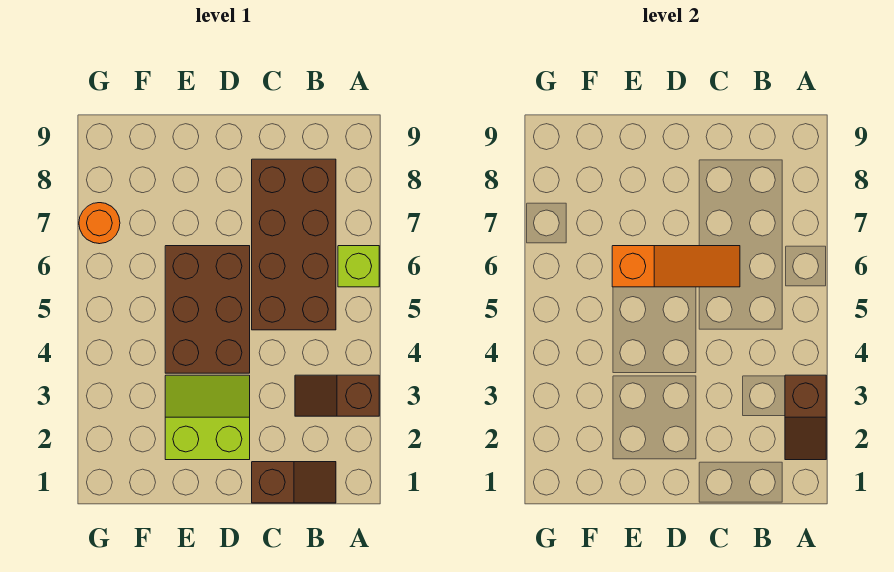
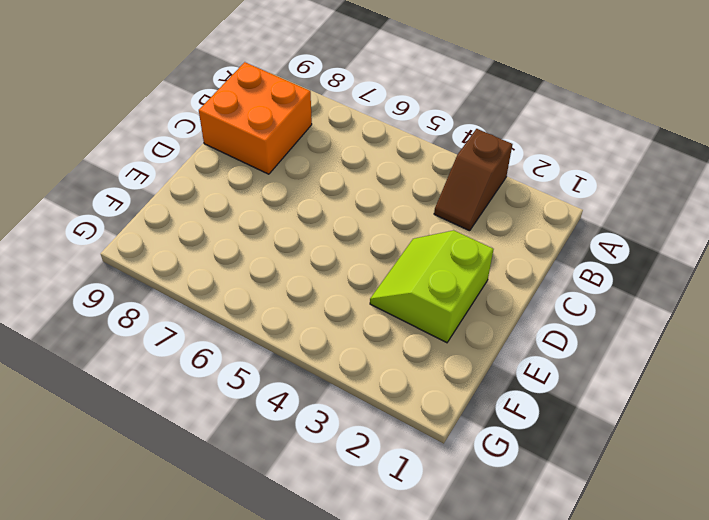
orange brick B8:C9 level 1 -> brown brick B5:C8 level 1
none -> lime brick A6 level 1
none -> brown slope B1:C1 level 1 top C

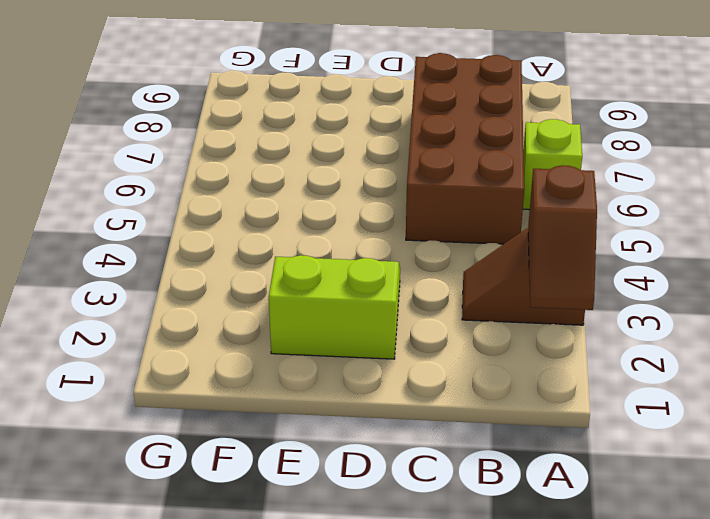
none -> brown slope B1:C1 level 1 top C
none -> brown brick D4:E6 level 1

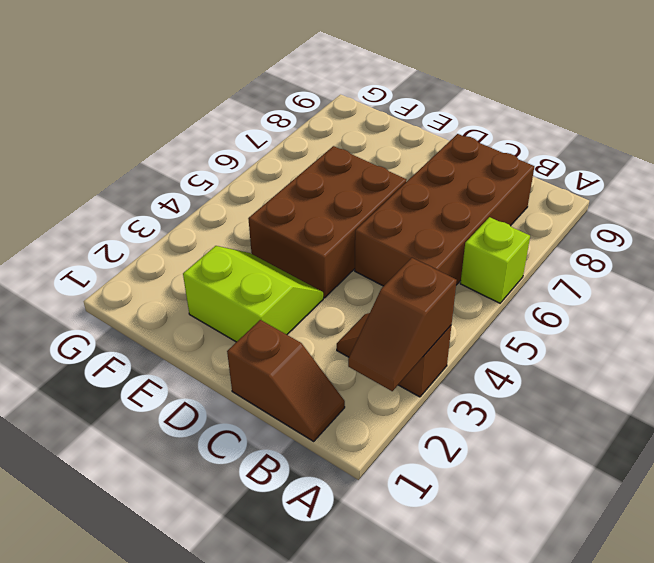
none -> orange round brick G7 level 1
none -> orange slope C6:E6 level 2 top E

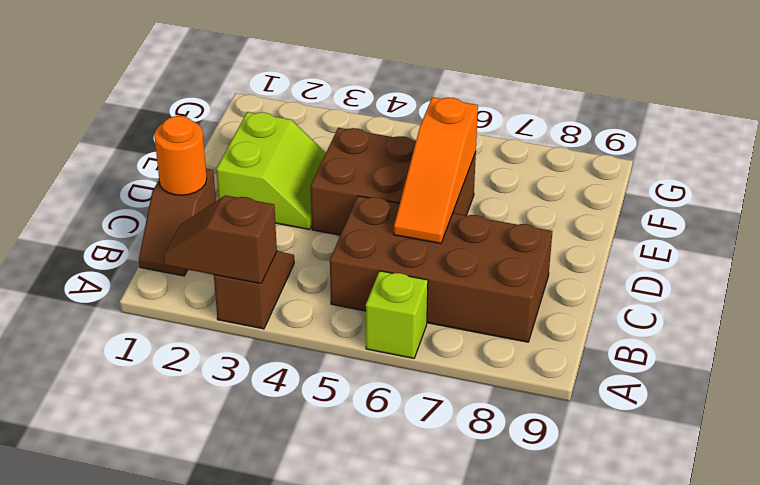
orange round brick C1 level 2 -> orange round brick G7 level 1

